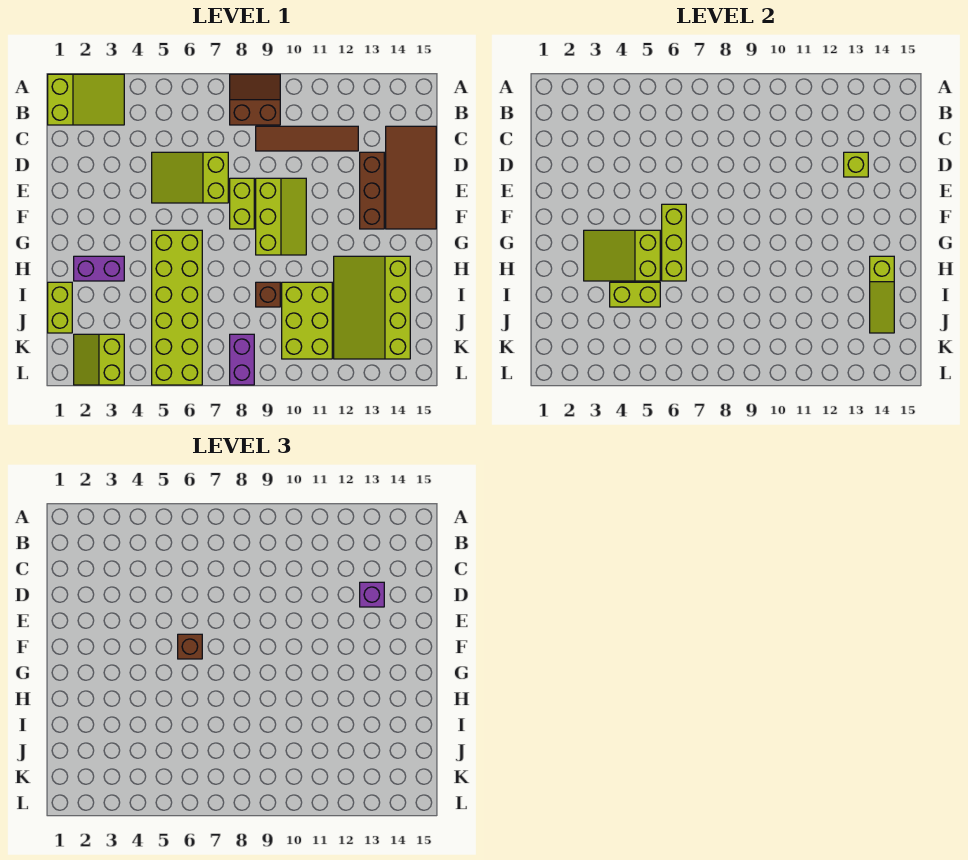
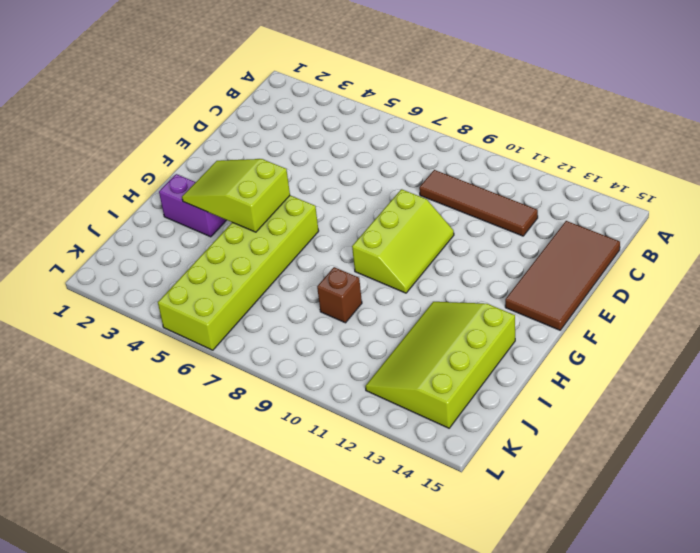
none -> lime slope A1:B3 level 1 top 1
none -> brown slope A8:B9 level 1 top B
none -> lime slope D5:E7 level 1 top 7

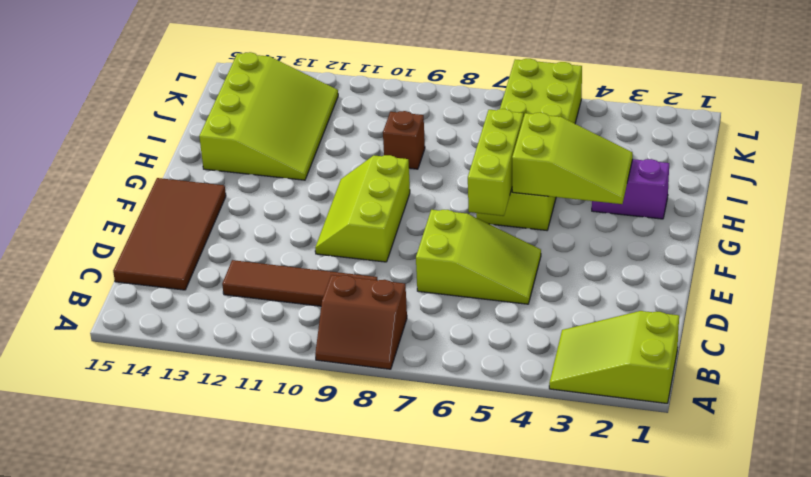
none -> brown brick D13:F13 level 1
none -> lime brick E8:F8 level 1
none -> lime brick I1:J1 level 1

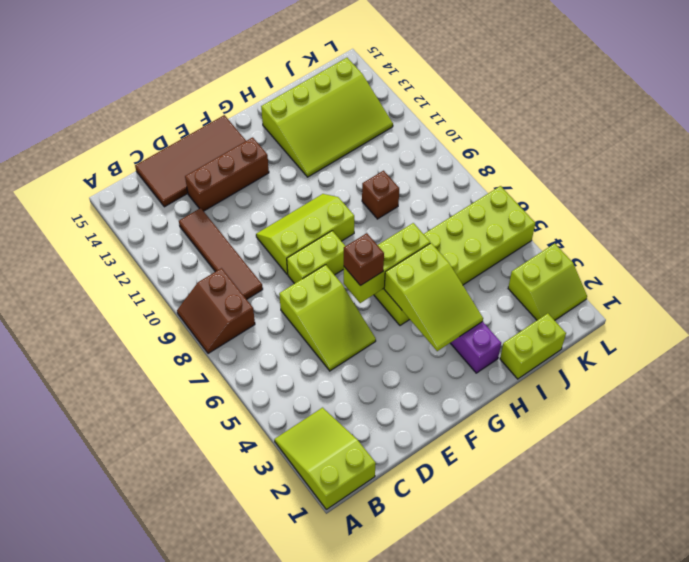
none -> lime brick I10:K11 level 1
none -> purple brick K8:L8 level 1
none -> lime brick D13 level 2

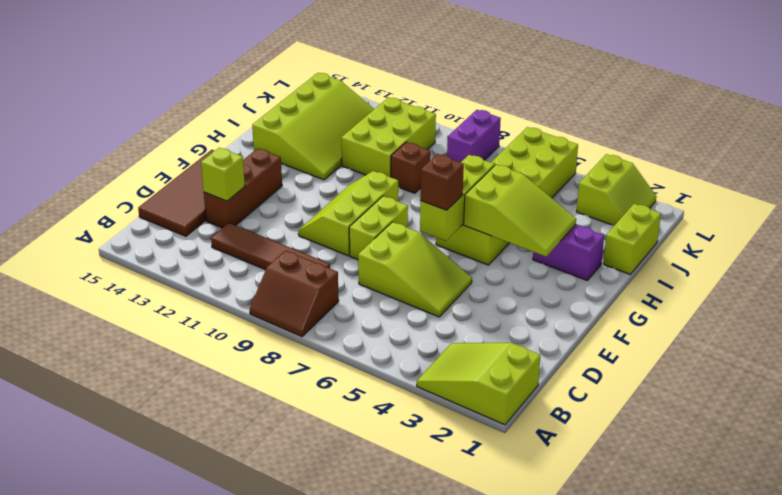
none -> lime slope H14:J14 level 2 top H
none -> lime brick I4:I5 level 2
none -> purple brick D13 level 3

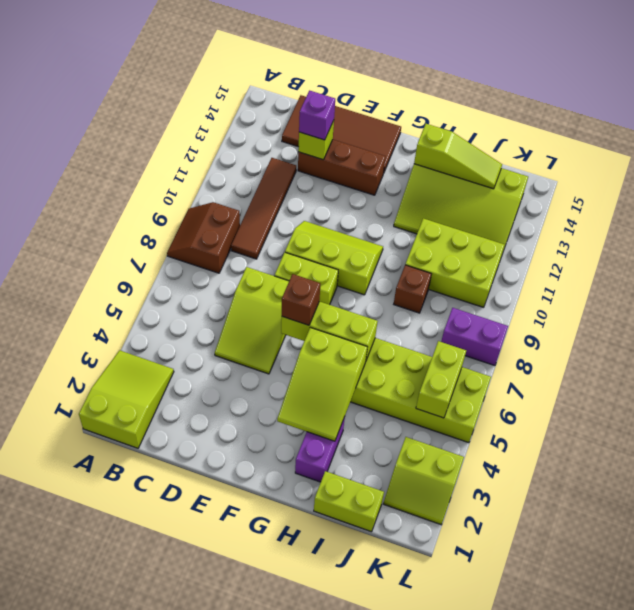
lime brick K5:K6 level 2 -> lime brick I4:I5 level 2

